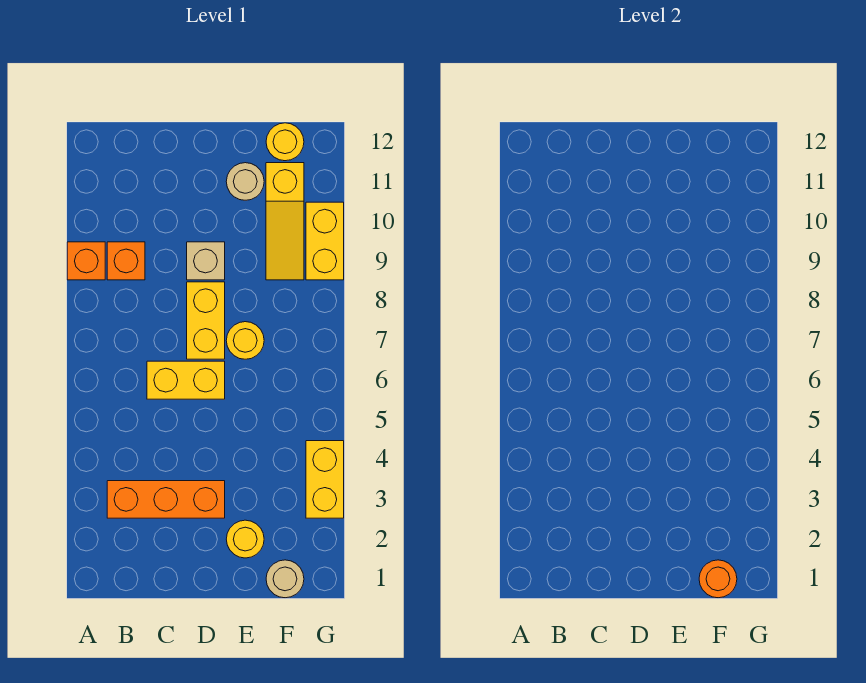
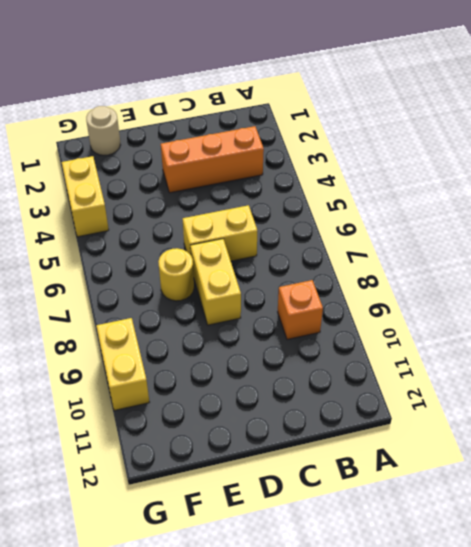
none -> orange brick A9 level 1
none -> tan brick D9 level 1
none -> yellow round brick E2 level 1

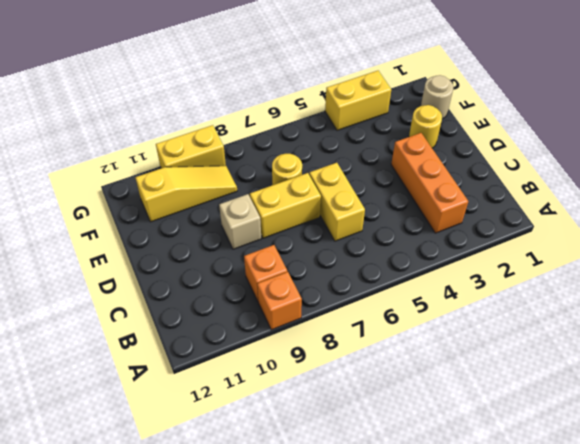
none -> tan round brick E11 level 1
none -> yellow round brick F12 level 1
none -> orange round brick F1 level 2

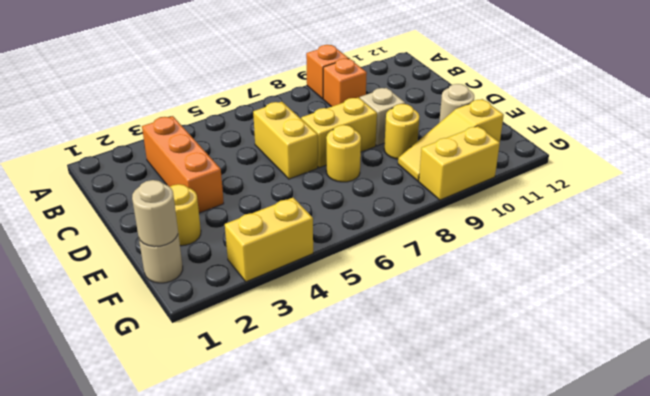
yellow round brick E9 level 1 -> yellow round brick F12 level 1
tan round brick F1 level 2 -> orange round brick F1 level 2

